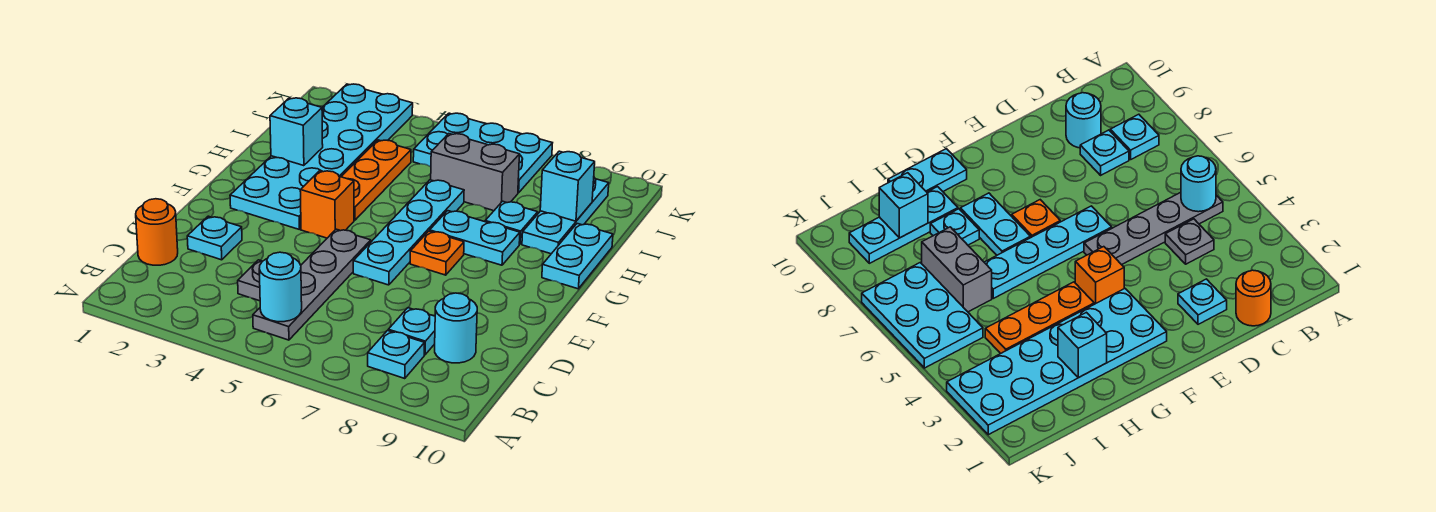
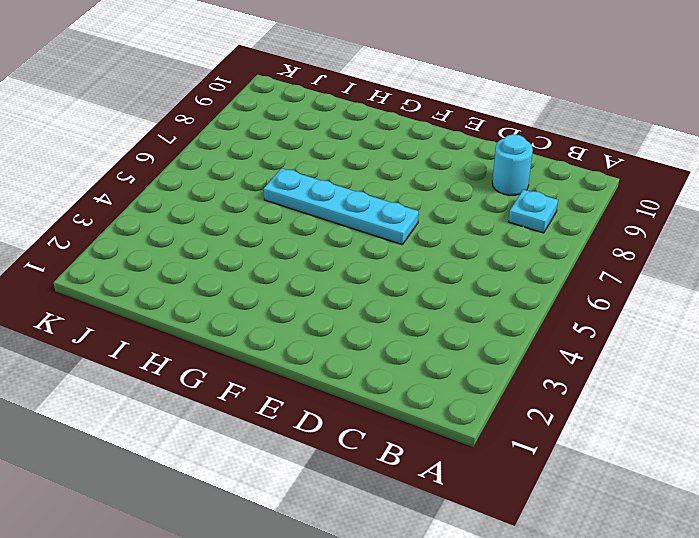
none -> grey plate B5:E5 level 1
none -> orange round brick C1 level 1
none -> grey plate C4 level 1

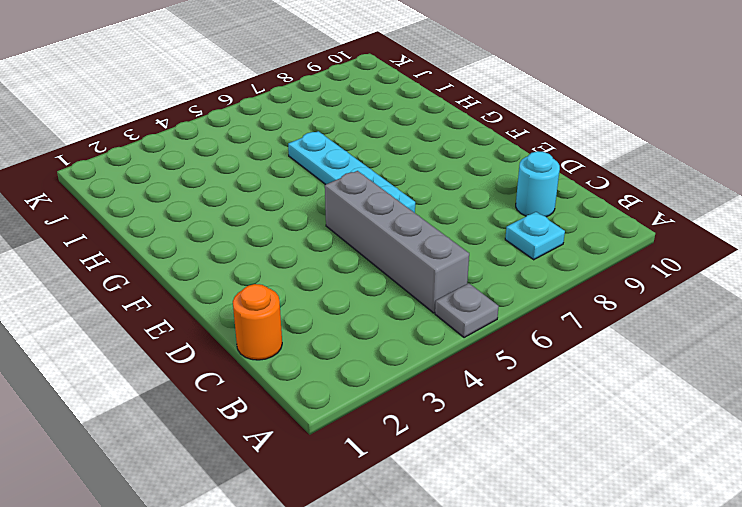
grey plate A5 level 1 -> grey plate C4 level 1
grey brick B5:E5 level 1 -> grey plate B5:E5 level 1
none -> cyan plate C8 level 1
none -> cyan plate D2 level 1
none -> cyan plate F2:K3 level 1

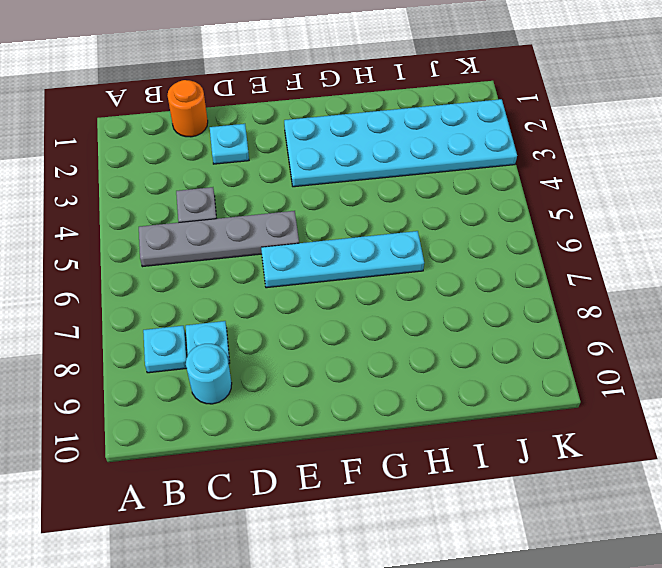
none -> orange brick F4 level 1
none -> orange plate F7 level 1
none -> orange plate G4:I4 level 1

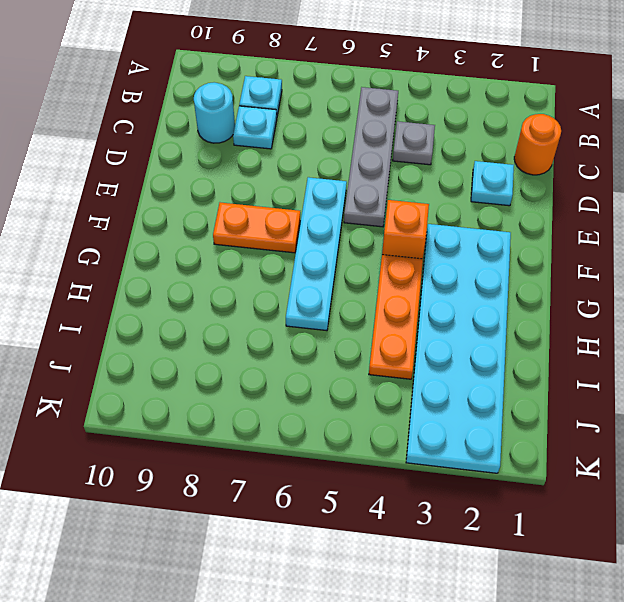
orange plate F7:F8 level 1 -> orange plate F7 level 1
none -> cyan plate G7:G8 level 1
none -> cyan plate G10:H10 level 1
none -> cyan plate H8 level 1

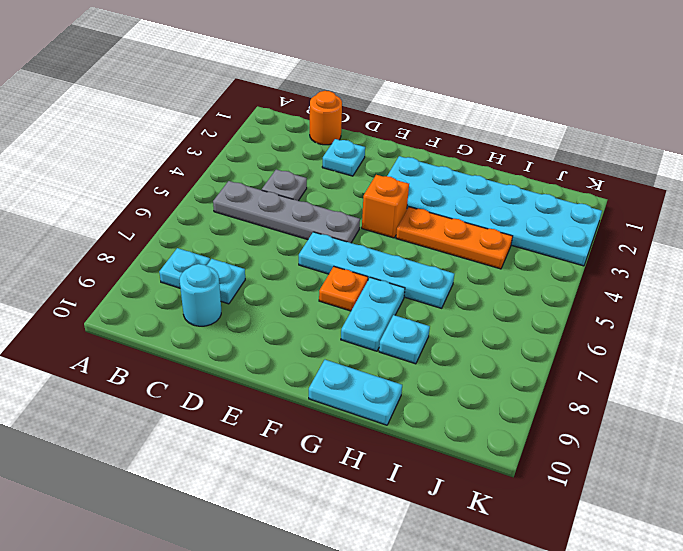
none -> cyan plate H9:J9 level 1
none -> grey brick I6:I7 level 1
none -> cyan plate J5:K7 level 1

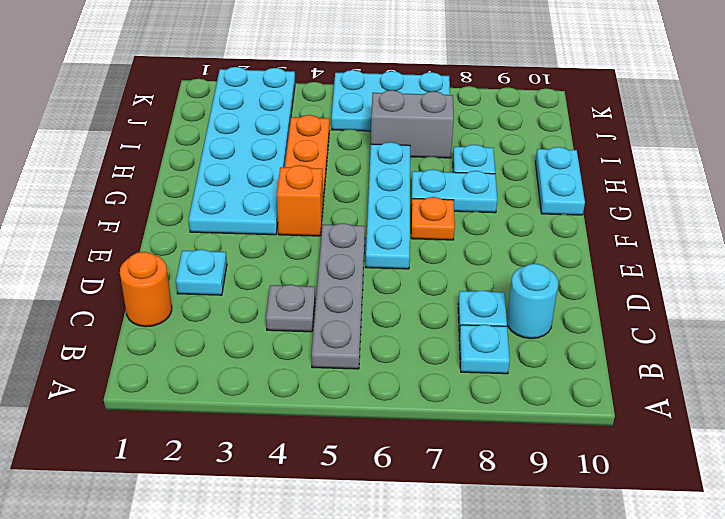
none -> cyan plate H9:J9 level 1
none -> cyan round brick B5 level 2
none -> cyan brick H2 level 2

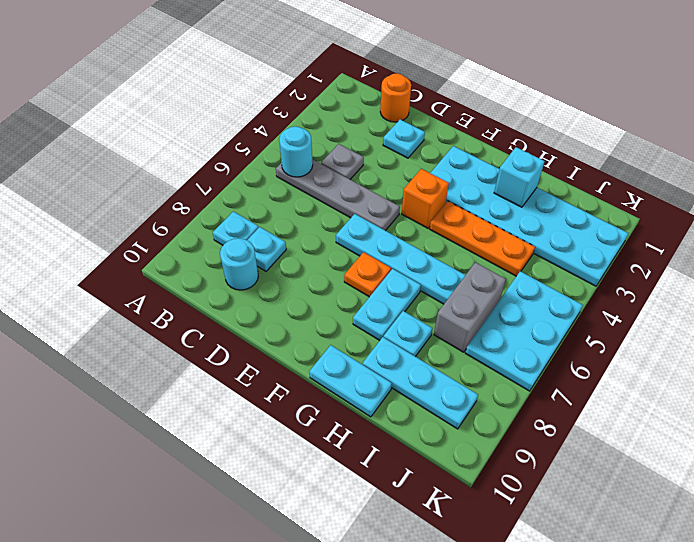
none -> cyan brick I9 level 2

